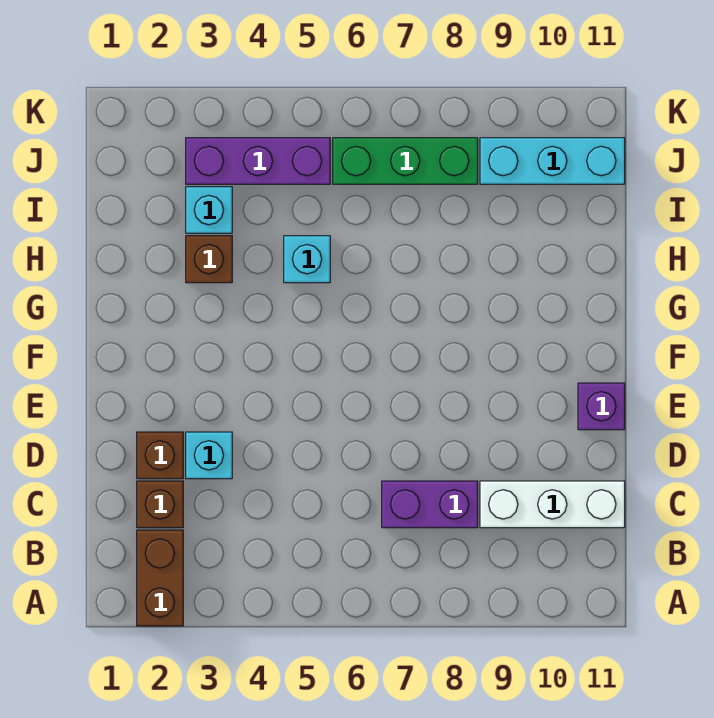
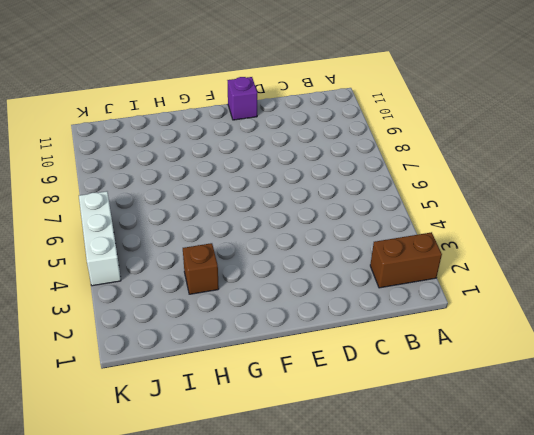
white brick K4:K6 level 1 -> white brick C9:C11 level 1
none -> brown brick C2 level 1
none -> purple brick C7:C8 level 1
none -> brown brick D2 level 1

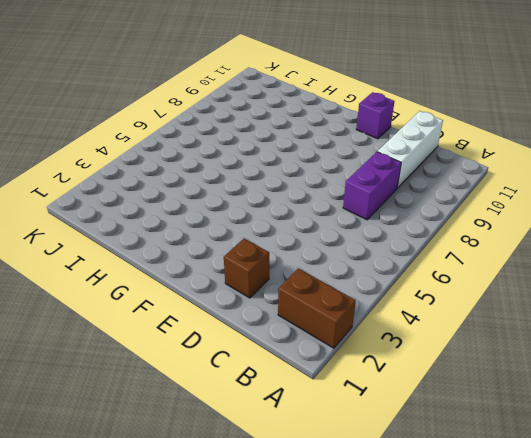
none -> brown brick C2 level 1
none -> cyan brick D3 level 1
none -> brown brick H3 level 1

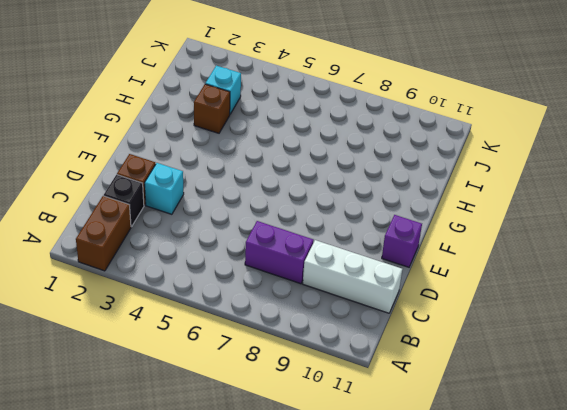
black brick C2 level 1 -> brown brick C2 level 1
none -> cyan brick H5 level 1
none -> purple brick J3:J5 level 1
none -> green brick J6:J8 level 1

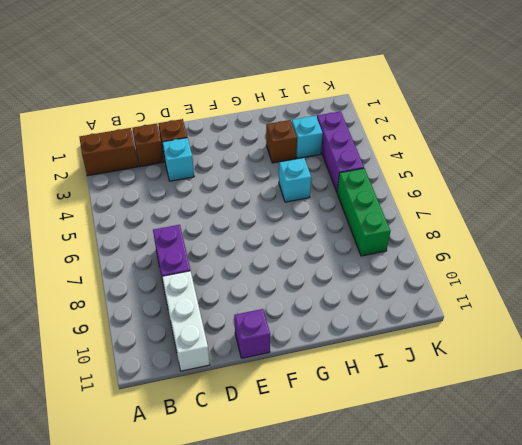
none -> cyan brick J9:J11 level 1

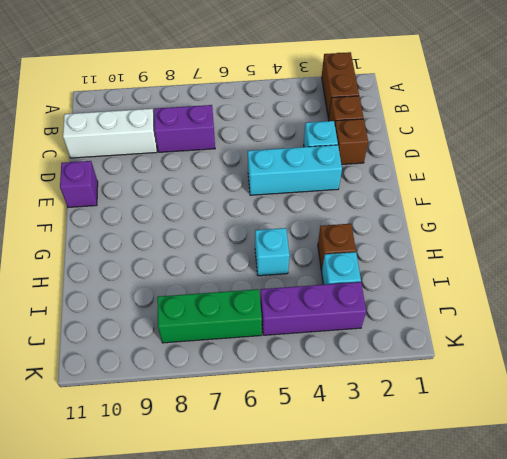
cyan brick E3:E5 level 1 -> cyan brick J9:J11 level 1

